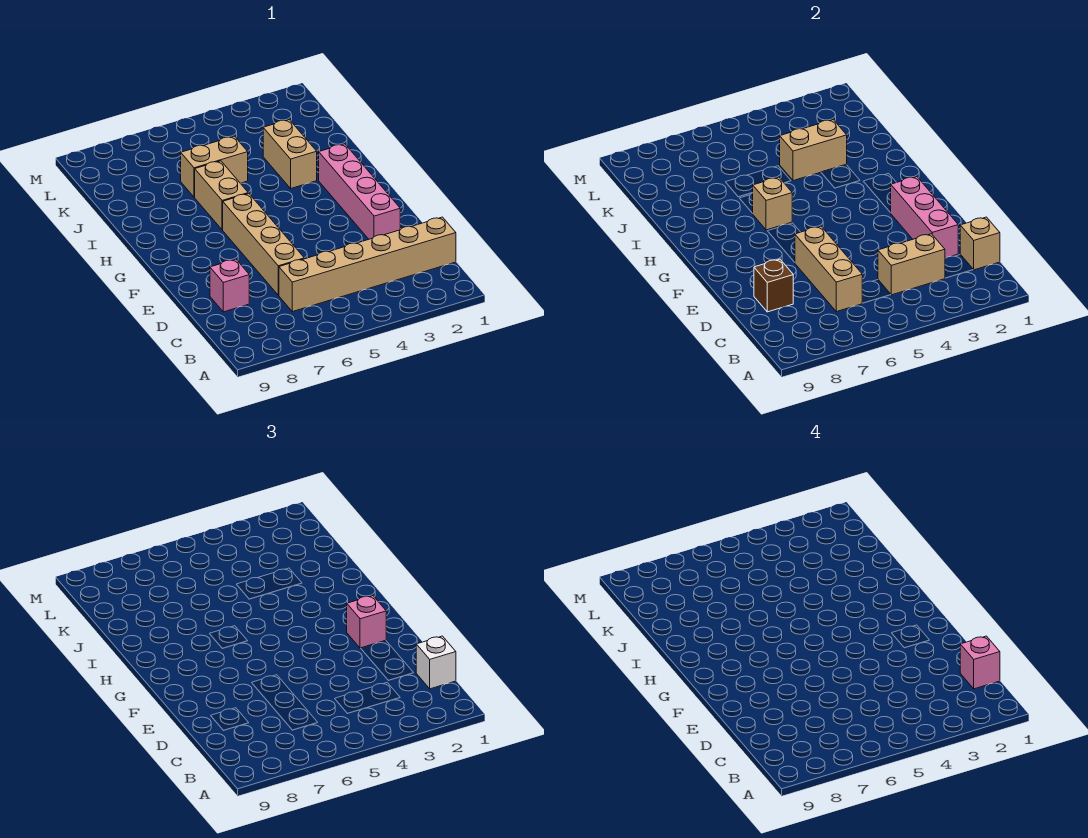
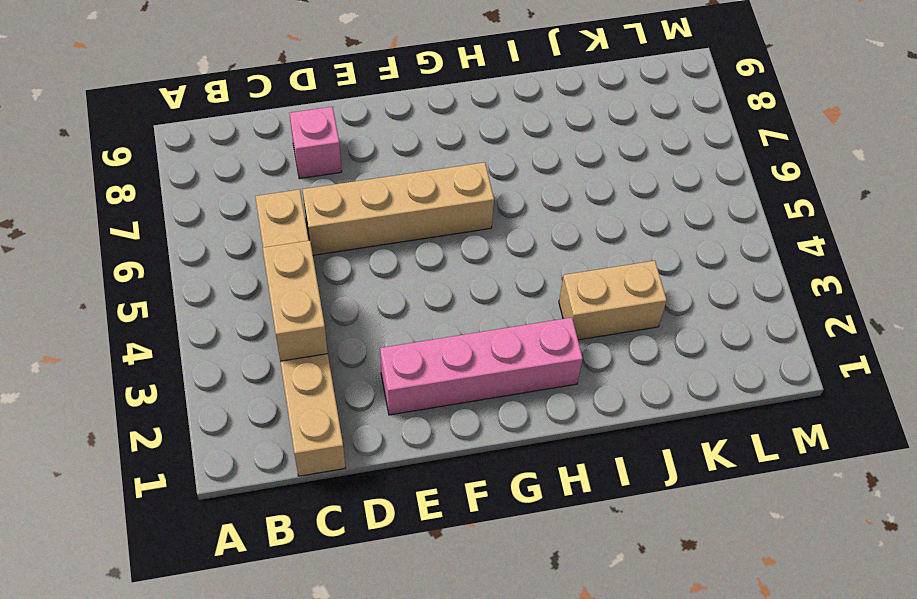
none -> tan brick H6:I6 level 1
none -> tan brick J5:J6 level 1
none -> tan brick C1 level 2

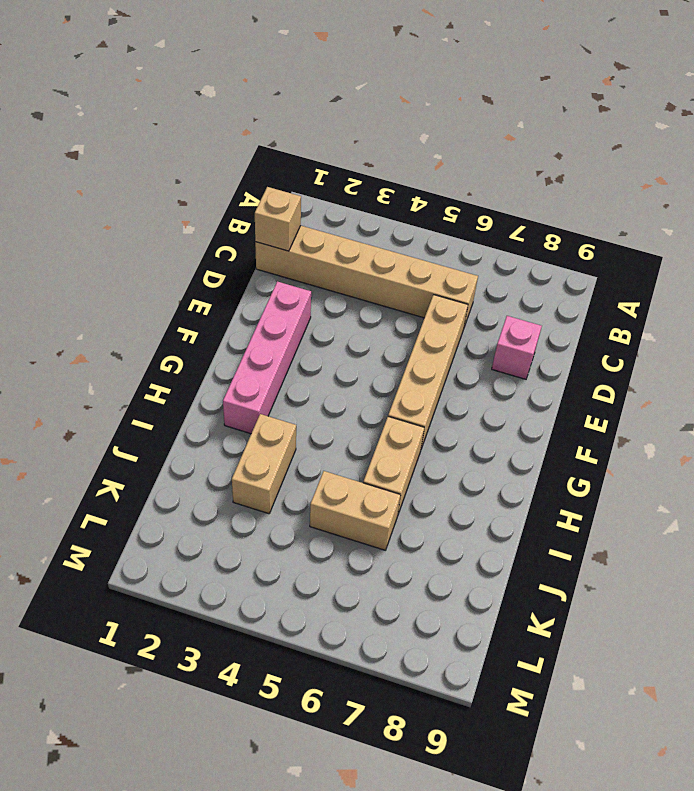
none -> tan brick C3:C4 level 2
none -> tan brick C6:E6 level 2
none -> pink brick D2:F2 level 2

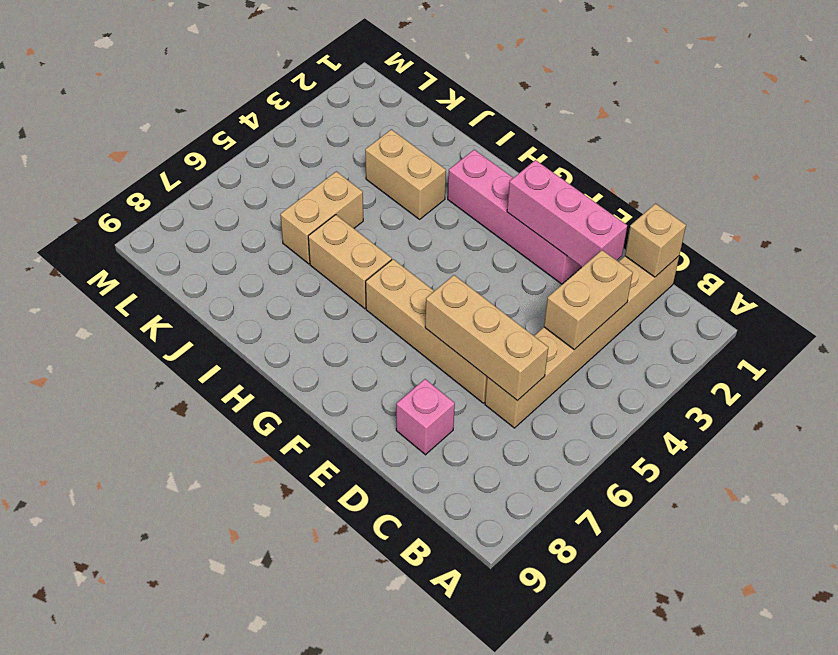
none -> brown brick D8 level 2
none -> tan brick H6 level 2
none -> tan brick J3:J4 level 2

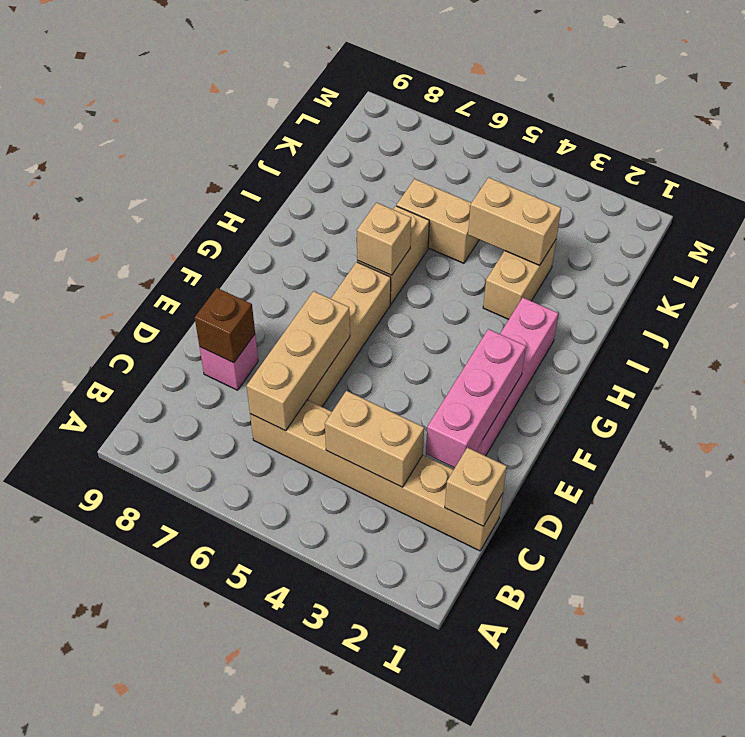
none -> white brick C1 level 3
none -> pink brick F2 level 3
none -> pink brick C1 level 4

